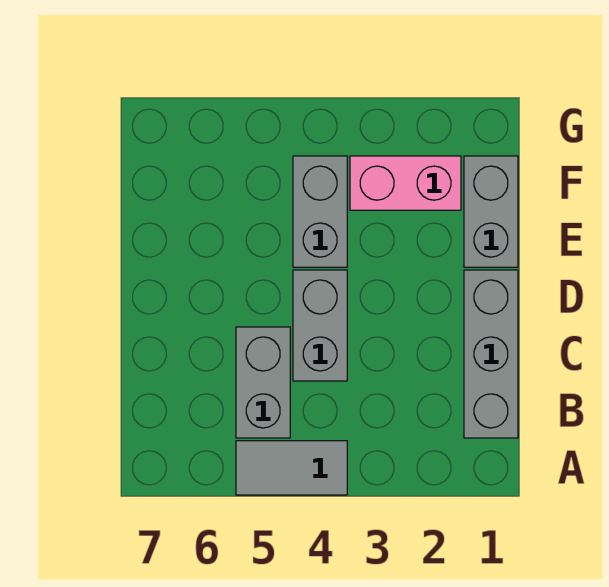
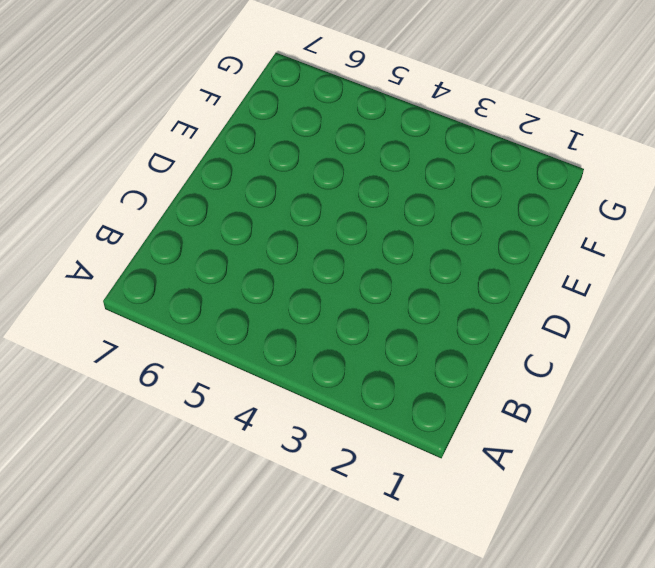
none -> grey tile A4:A5 level 1
none -> grey brick B1:D1 level 1

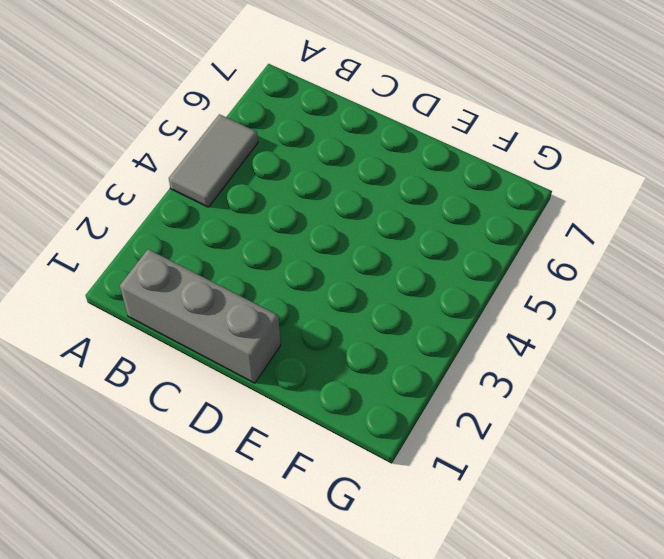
none -> grey brick B5:C5 level 1
none -> grey brick C4:D4 level 1

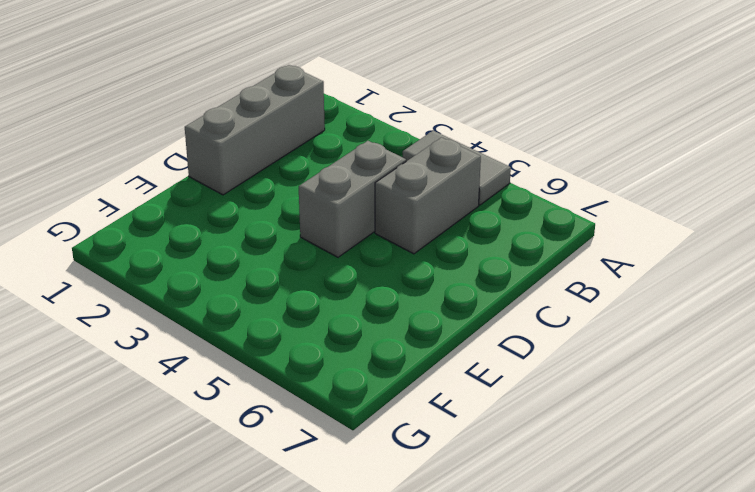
none -> grey brick E1:F1 level 1
none -> grey brick E4:F4 level 1

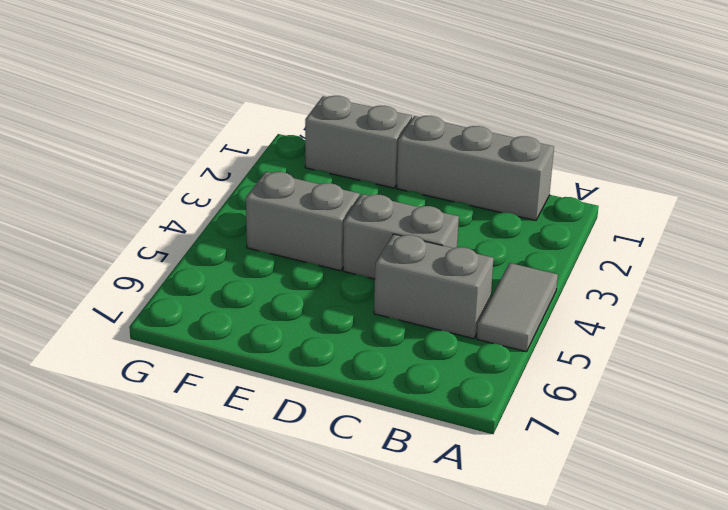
none -> pink brick F2:F3 level 1

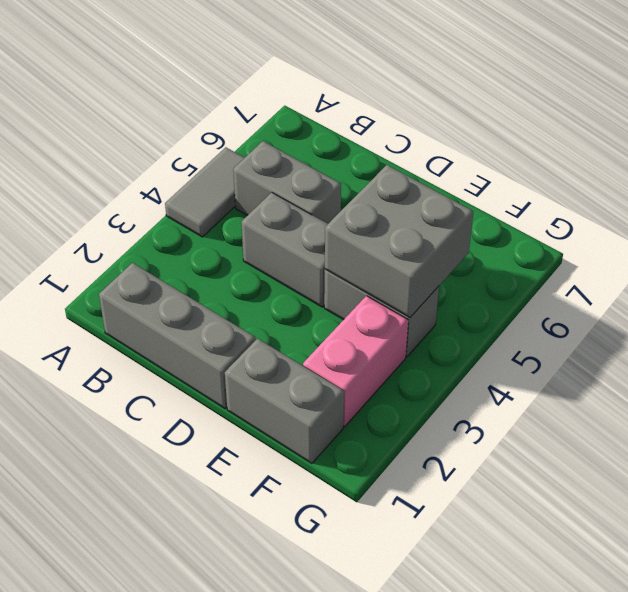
grey brick E4:F5 level 2 -> none

